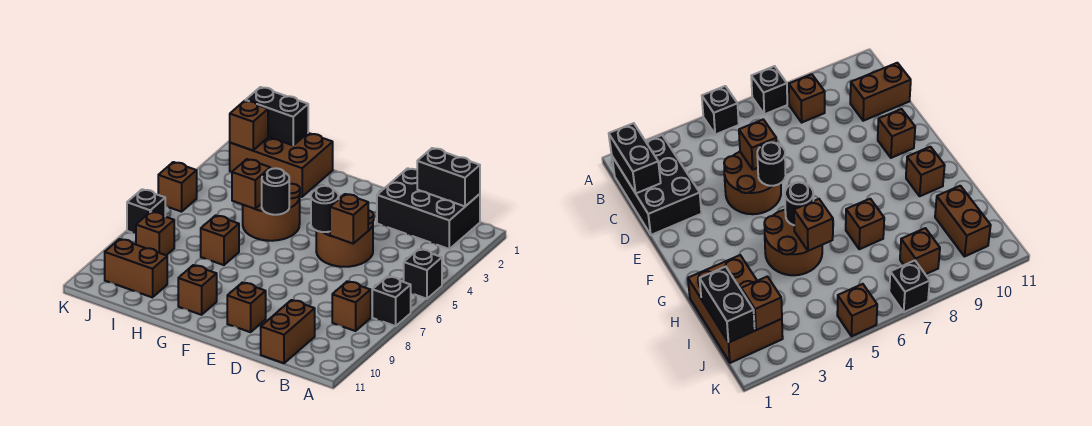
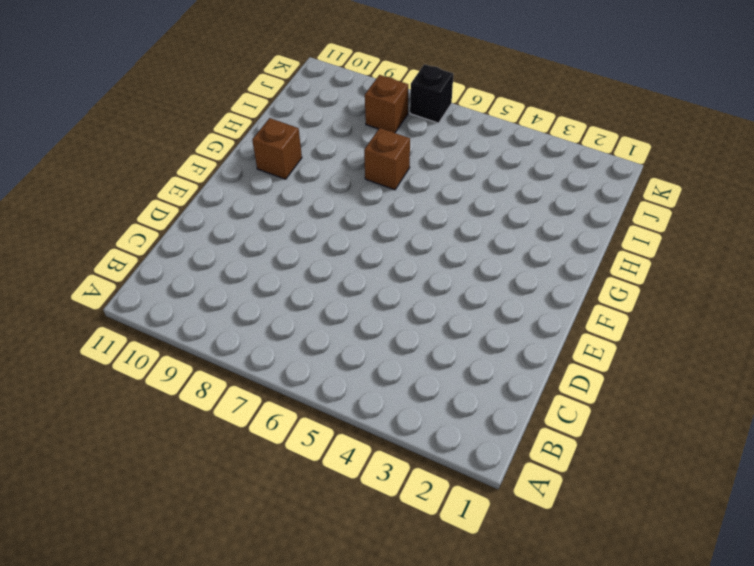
none -> black brick A5 level 1
none -> black brick A7 level 1
none -> black brick B1:D2 level 1

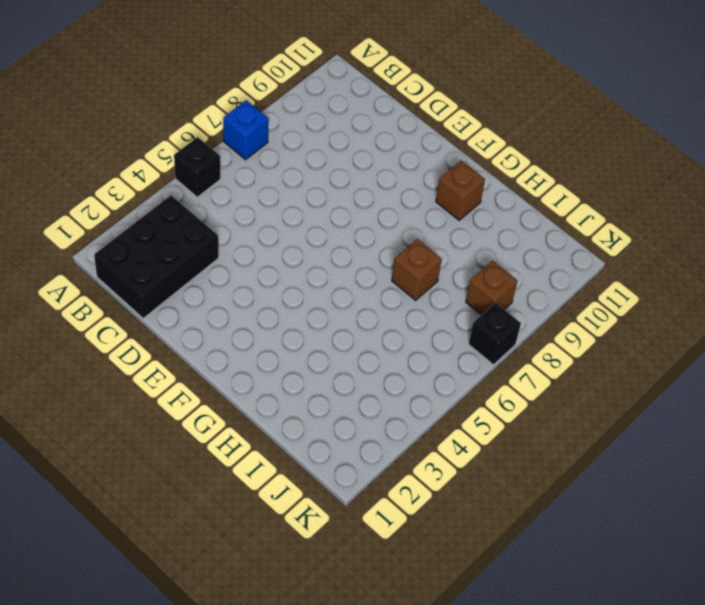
blue brick A7 level 1 -> black brick A7 level 1
black brick B1:C3 level 1 -> black brick B1:D2 level 1
none -> brown brick B8 level 1
none -> brown brick C10:C11 level 1
none -> brown round brick D4:E5 level 1

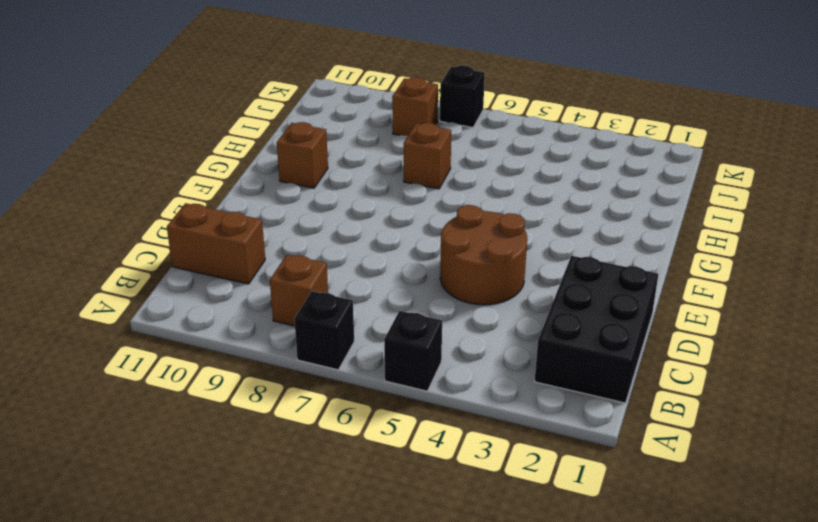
none -> brown brick E10 level 1
none -> brown round brick G4:H5 level 1
none -> brown brick H1:J2 level 1

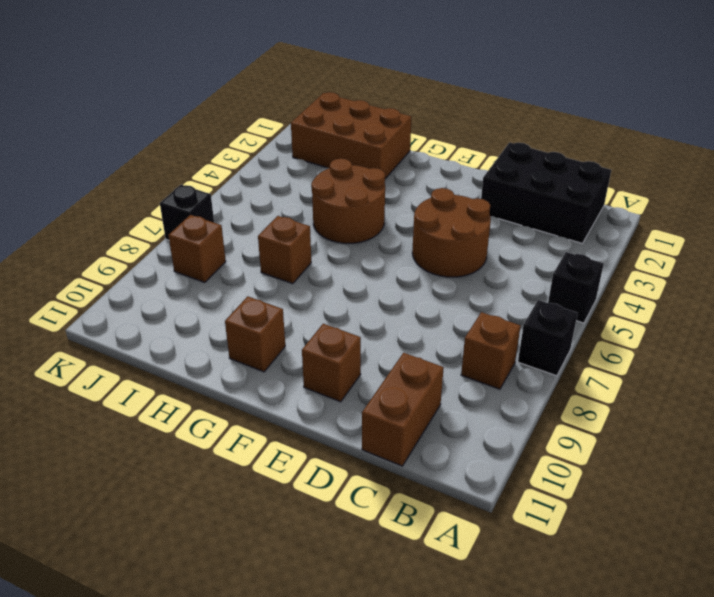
none -> brown brick I10:J10 level 1
none -> brown brick K5 level 1
none -> black brick B1:C1 level 2

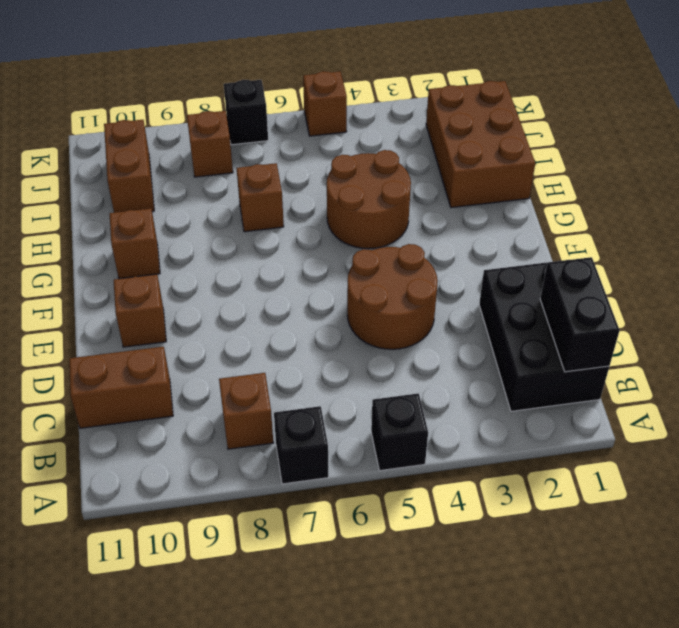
none -> brown brick D5 level 2
none -> black round brick E5 level 2
none -> black round brick G5 level 2

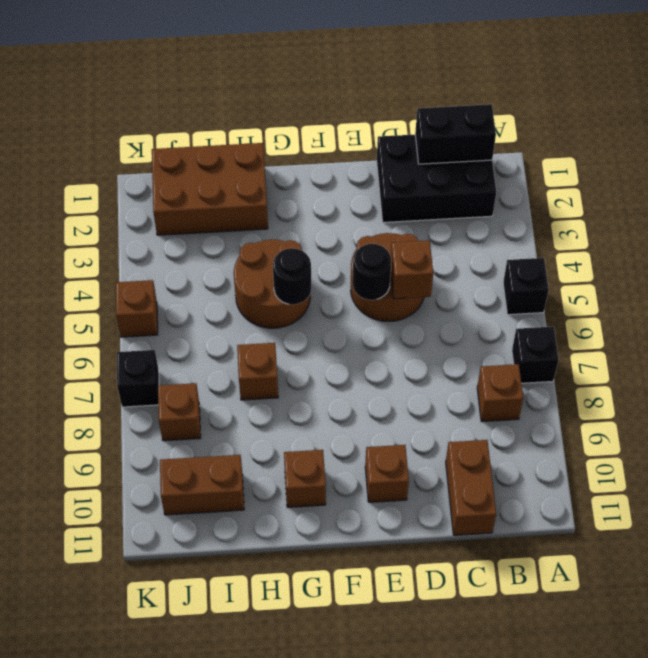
none -> brown brick H5 level 2
none -> black brick I1:J1 level 2
none -> brown brick J2 level 2

